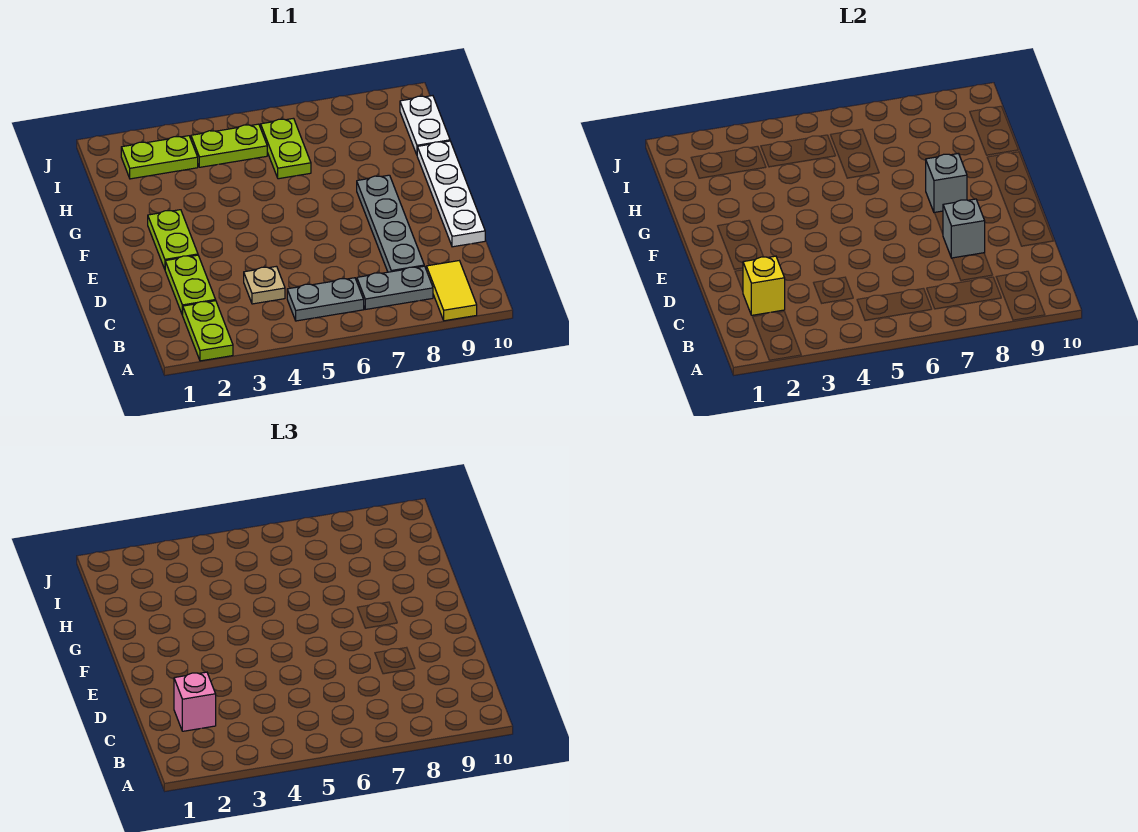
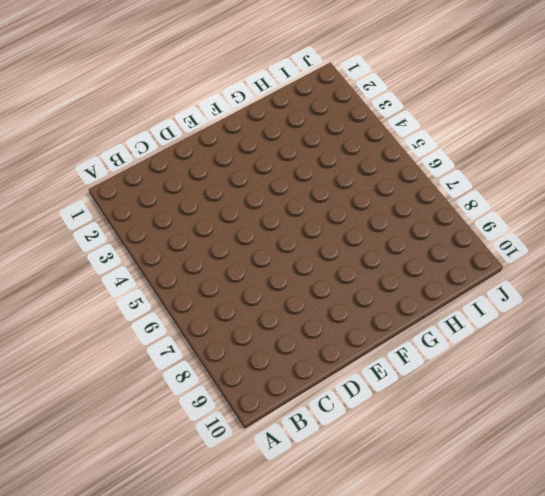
none -> lime plate A2:B2 level 1
none -> yellow tile A9:B9 level 1
none -> grey plate B5:B6 level 1

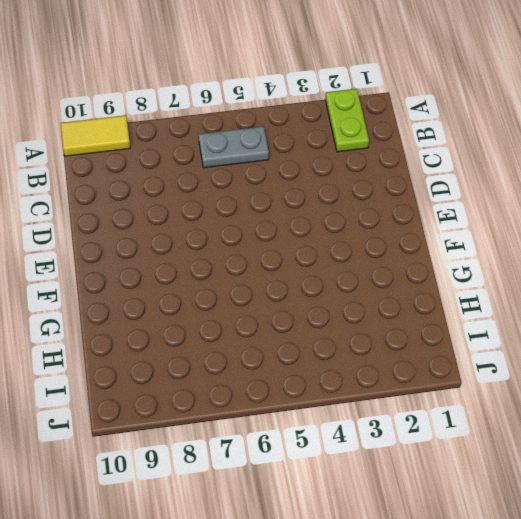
yellow tile A9:A10 level 1 -> yellow tile A9:B9 level 1
none -> grey plate B7:B8 level 1
none -> lime plate C2:D2 level 1
none -> tan plate C4 level 1

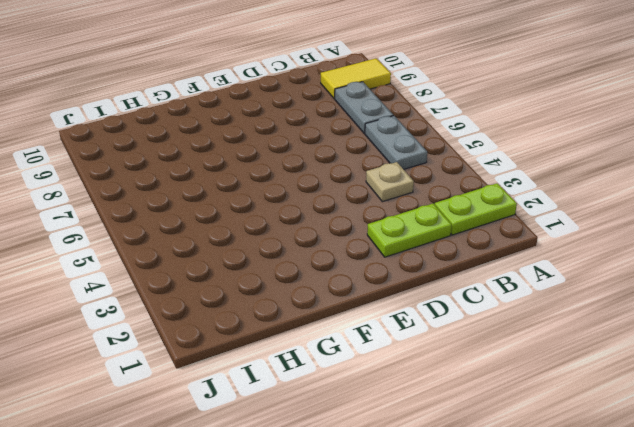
none -> grey plate C8:F8 level 1
none -> white plate D10:G10 level 1
none -> lime plate E2:F2 level 1

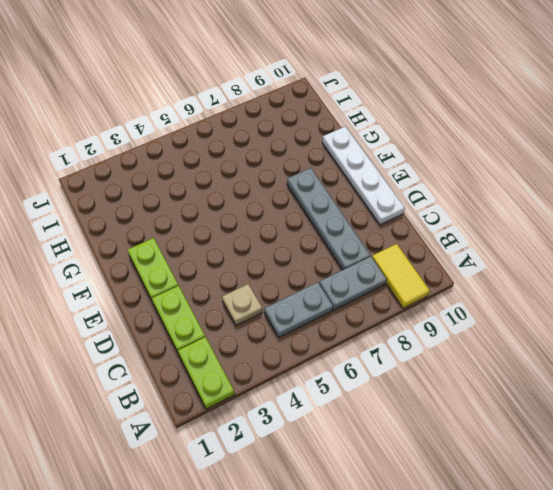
none -> lime plate H6:I6 level 1
none -> white plate H10:I10 level 1
none -> lime plate I2:I3 level 1

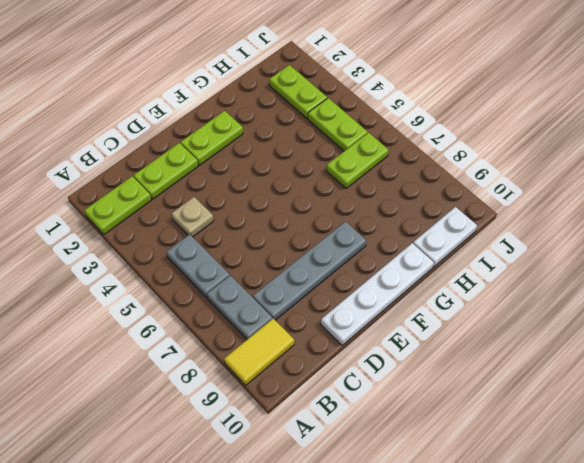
none -> yellow brick C2 level 2
none -> grey brick D8 level 2
none -> grey brick F8 level 2

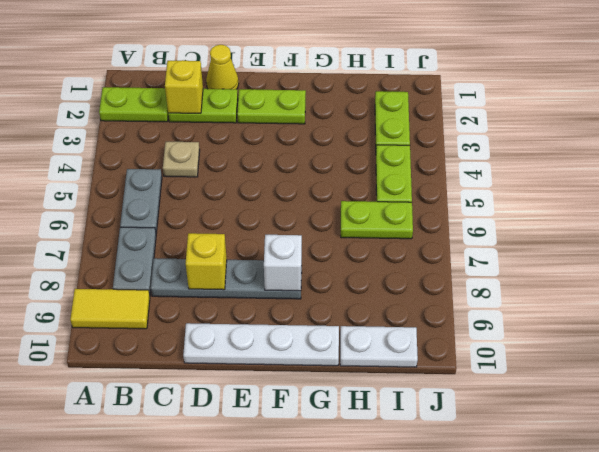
yellow cone D1 level 1 -> none
yellow brick D8 level 2 -> grey brick D8 level 2
white brick F8 level 2 -> grey brick F8 level 2
none -> pink brick C2 level 3

